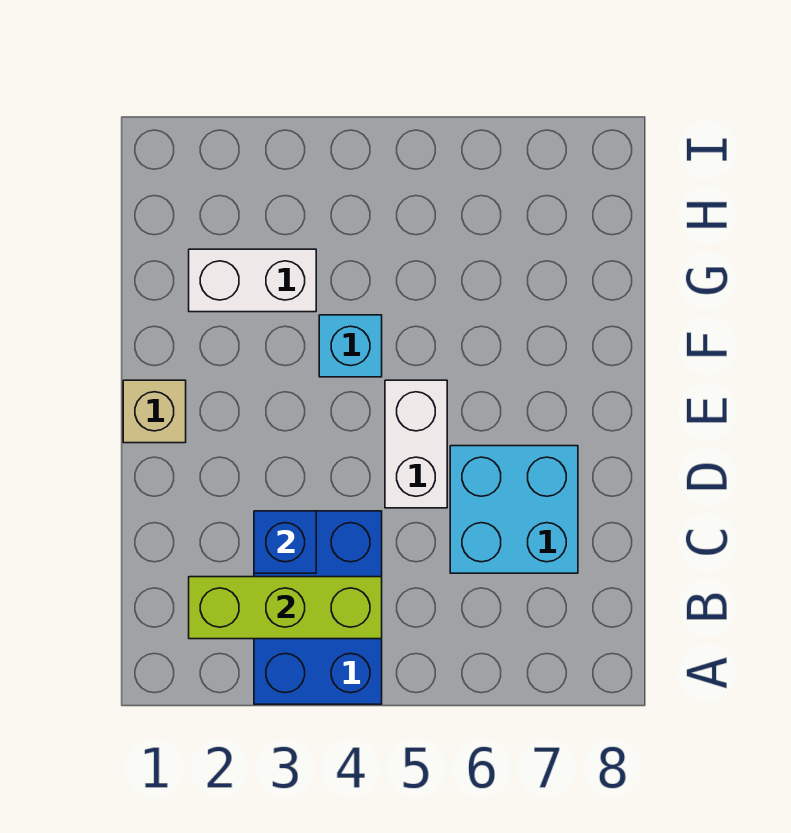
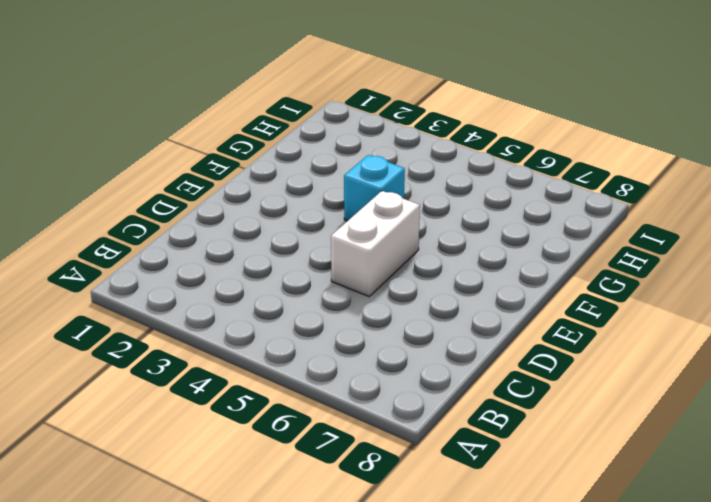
none -> blue brick A3:C4 level 1
none -> cyan brick C6:D7 level 1

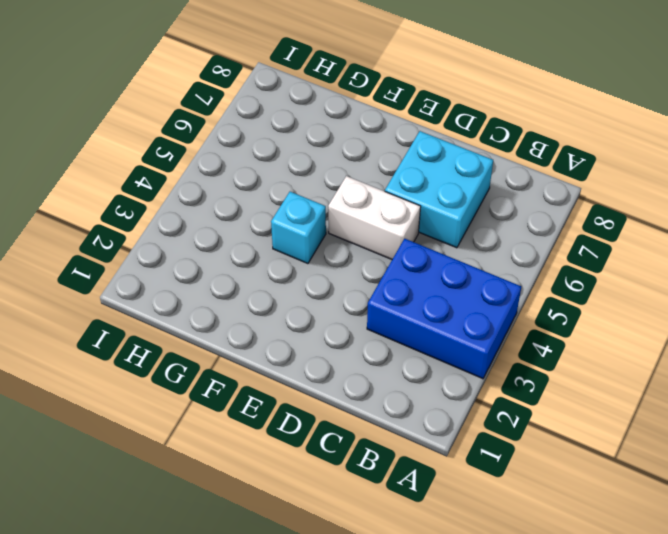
none -> tan brick E1 level 1
none -> white brick G2:G3 level 1

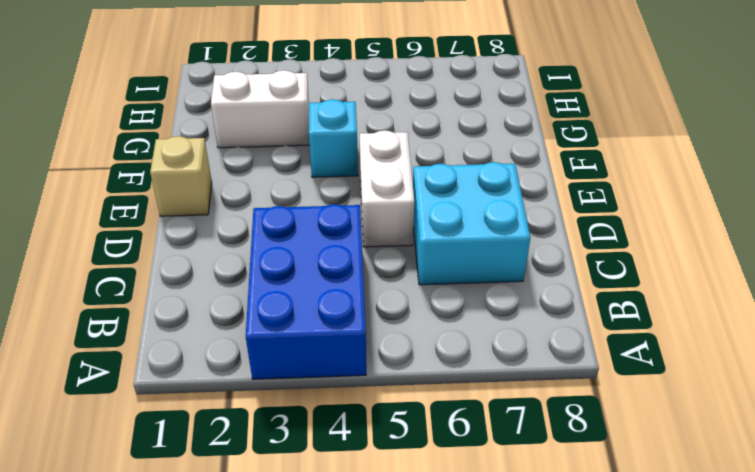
none -> lime brick B2:B4 level 2
none -> blue brick C3 level 2

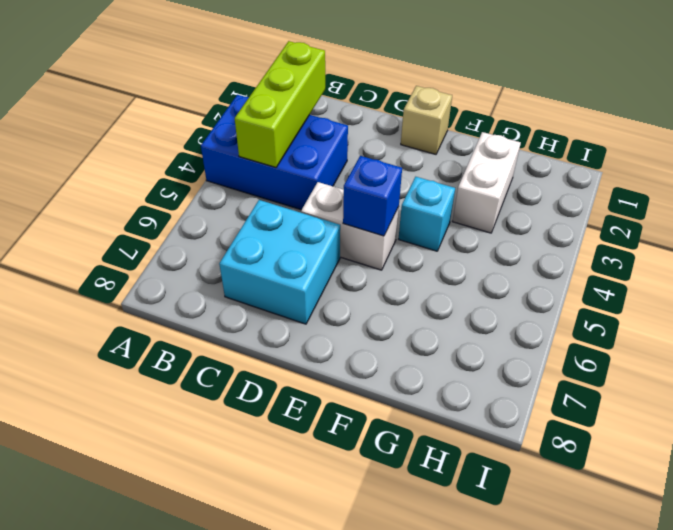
blue brick E5 level 2 -> blue brick C3 level 2

